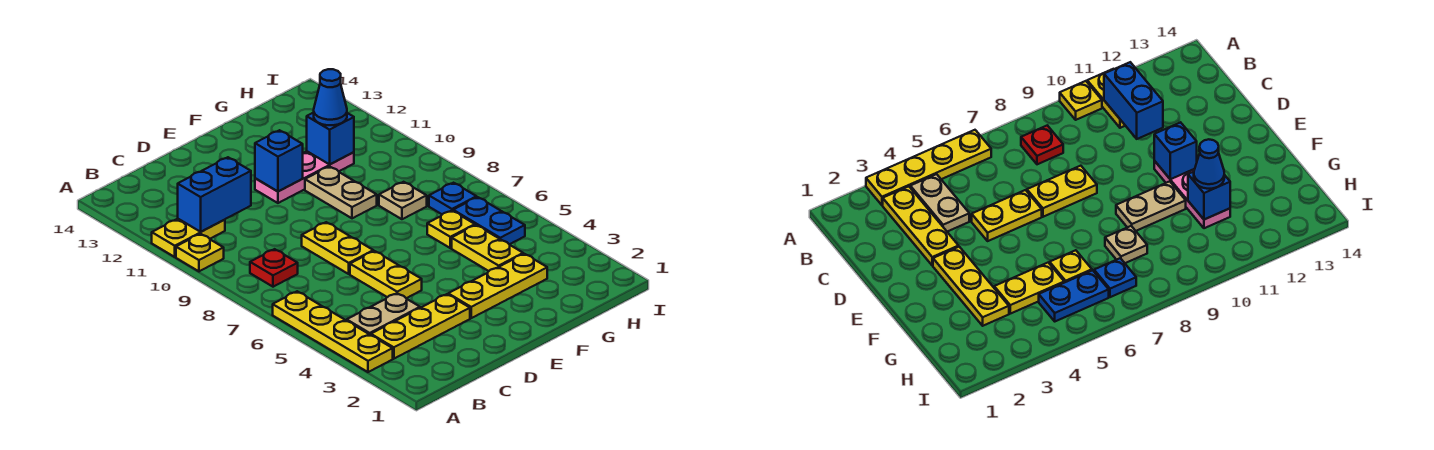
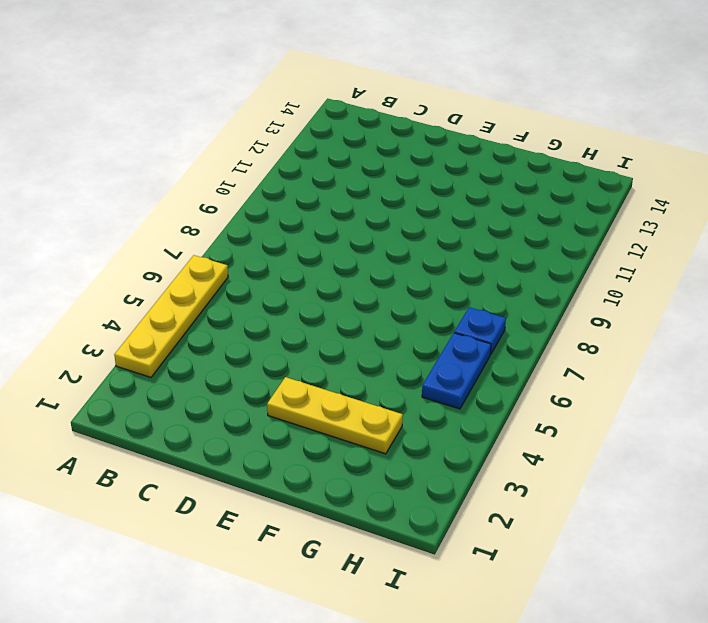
none -> yellow plate A10 level 1
none -> yellow plate A11:B11 level 1
none -> yellow plate B3:D3 level 1

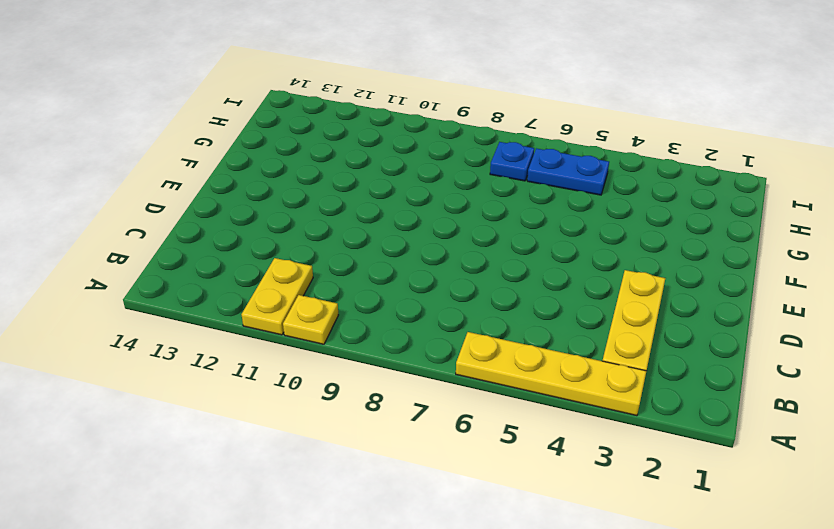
none -> tan plate B4:C4 level 1
none -> red plate B8 level 1
none -> yellow plate D5:D6 level 1

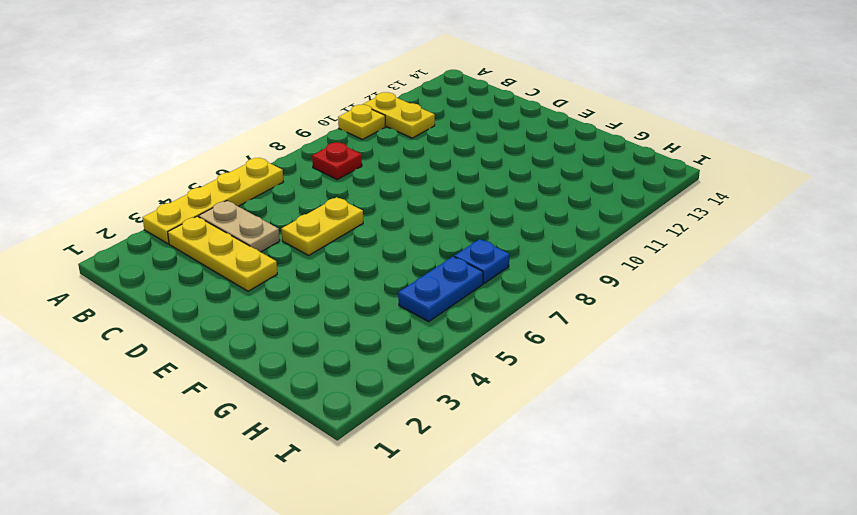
none -> yellow plate D7:D8 level 1
none -> yellow plate E3:G3 level 1
none -> pink plate E11:G11 level 1

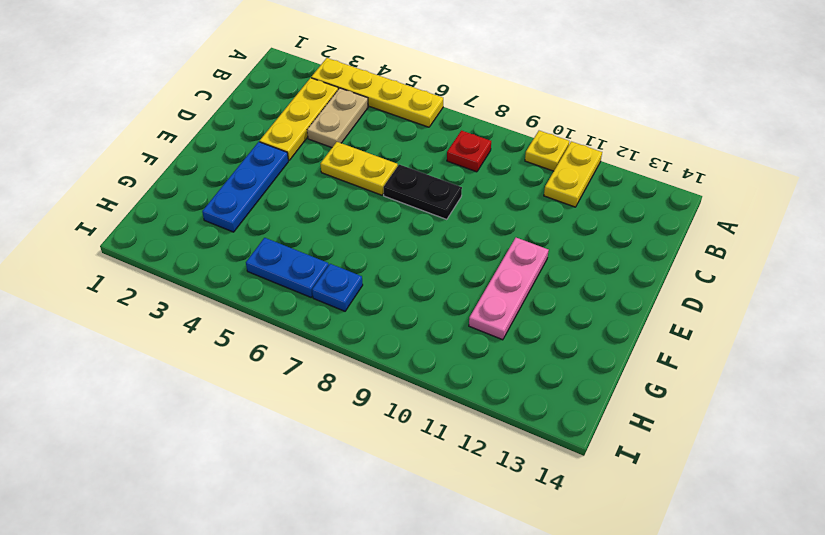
black plate D7:D8 level 1 -> yellow plate D7:D8 level 1
blue plate E3:G3 level 1 -> yellow plate E3:G3 level 1
none -> tan plate F9:F10 level 1
none -> yellow plate G4:G5 level 1
none -> yellow plate G6 level 1

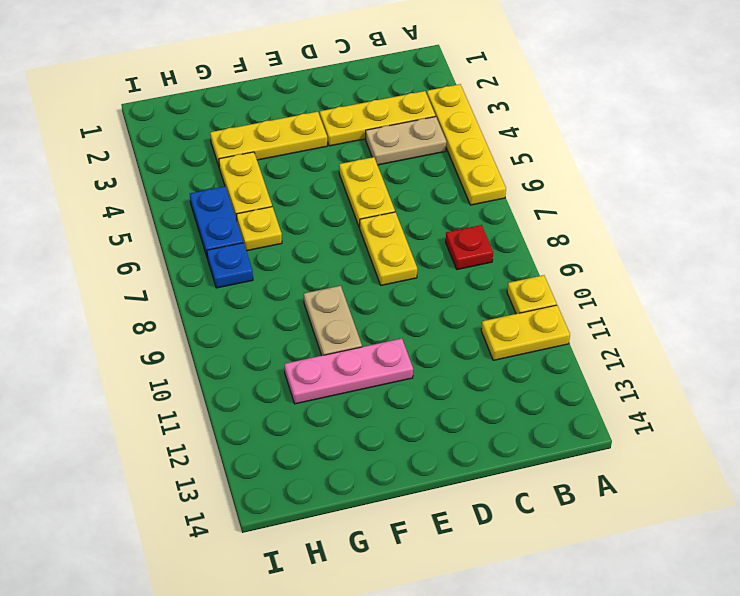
none -> tan plate G8 level 1
none -> blue brick B11:C11 level 2
none -> blue brick E11 level 2

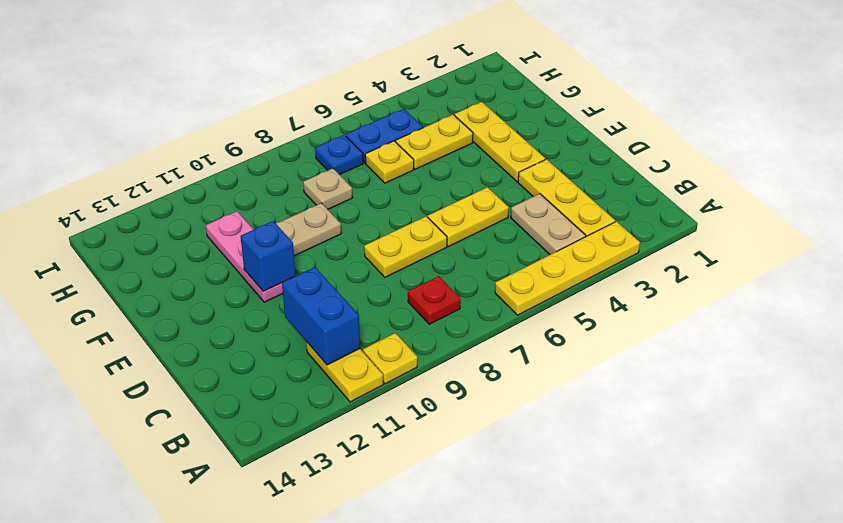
none -> blue brick G11 level 2
none -> blue cone G11 level 3

